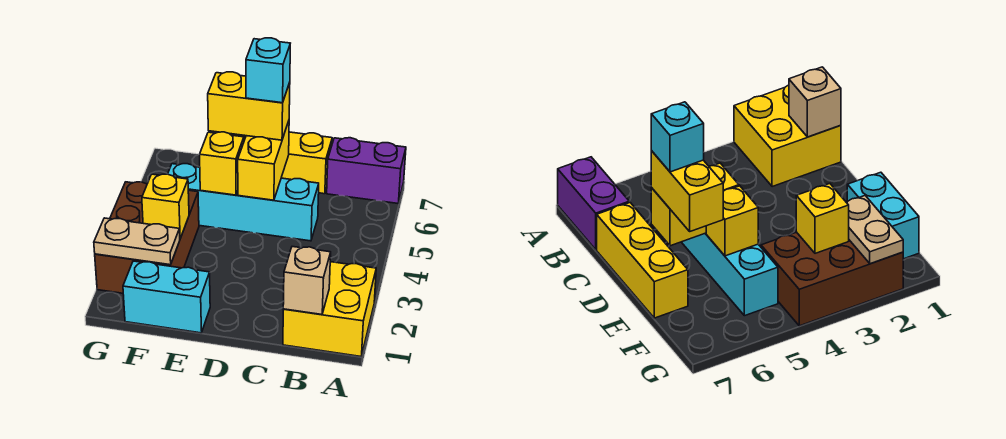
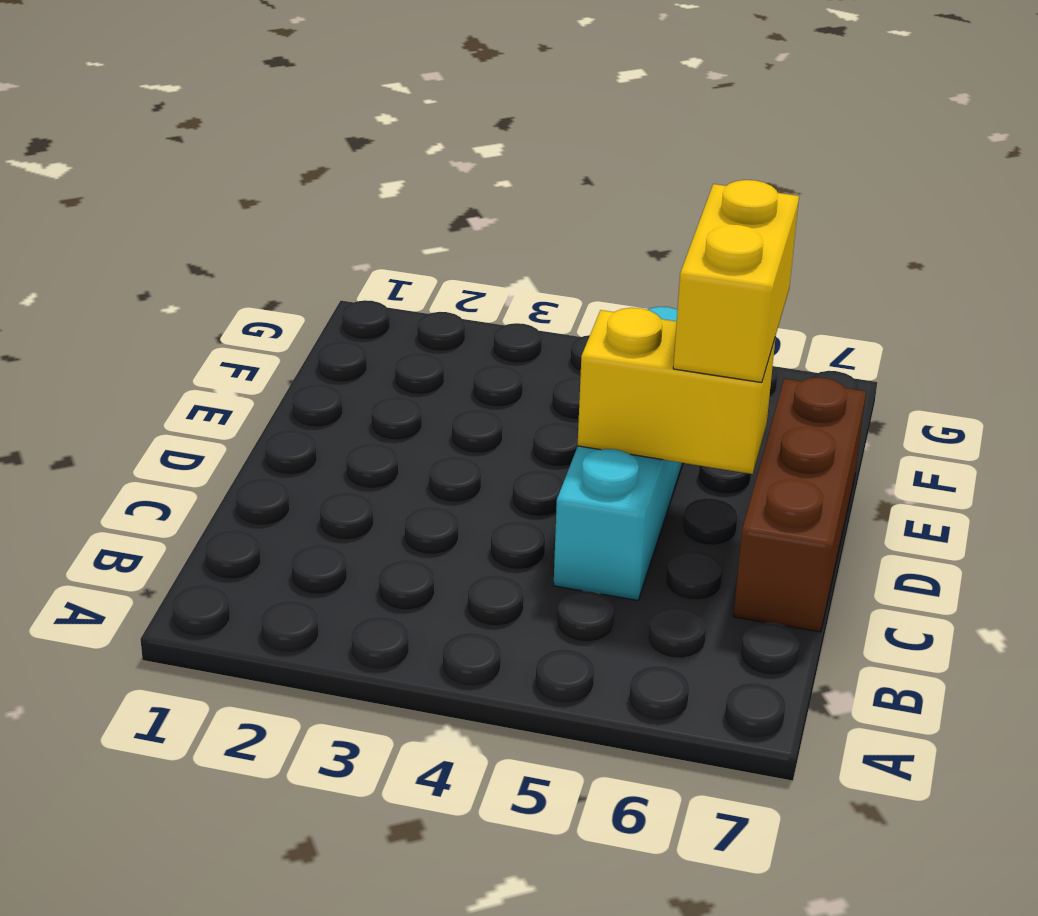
brown brick C7:E7 level 1 -> yellow brick C7:E7 level 1
none -> yellow brick A1:B2 level 1
none -> purple brick A7:B7 level 1
none -> cyan brick E1:F1 level 1

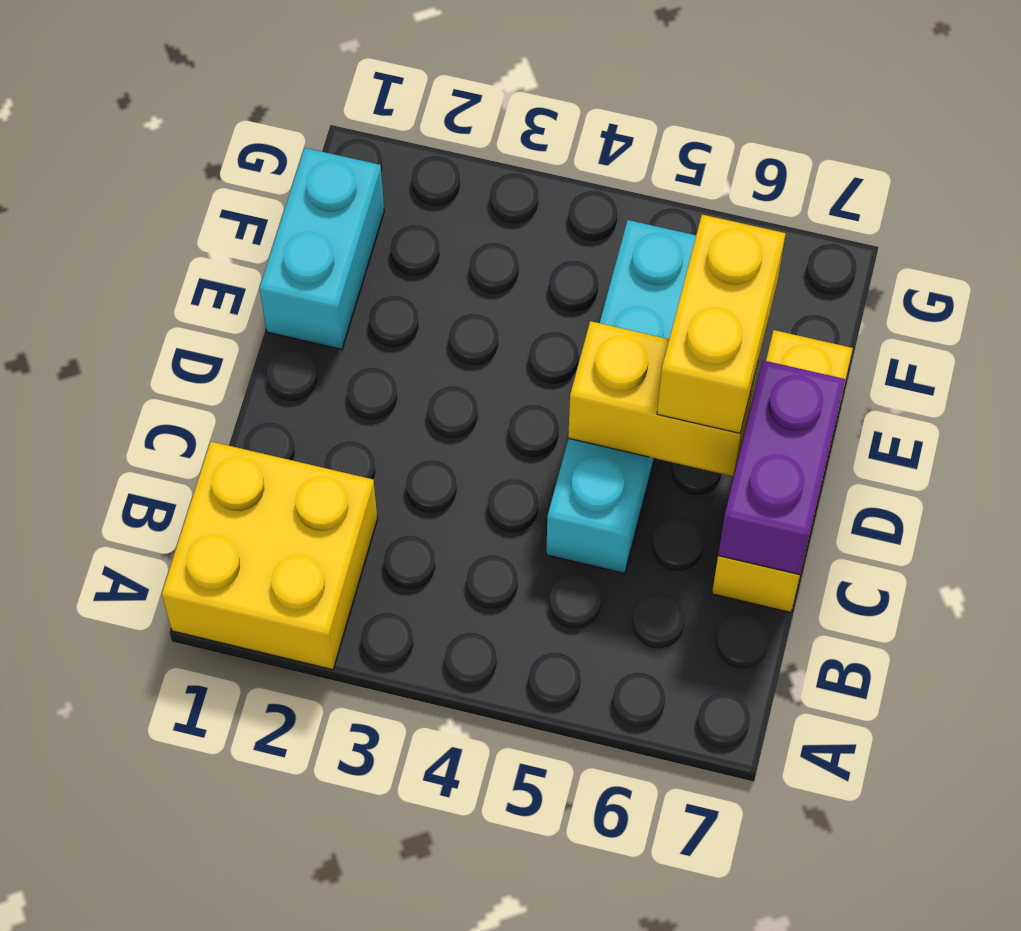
purple brick C7:D7 level 2 -> purple brick A7:B7 level 1
none -> brown brick F2:G4 level 1
none -> tan brick B1 level 2
none -> yellow brick E5 level 2

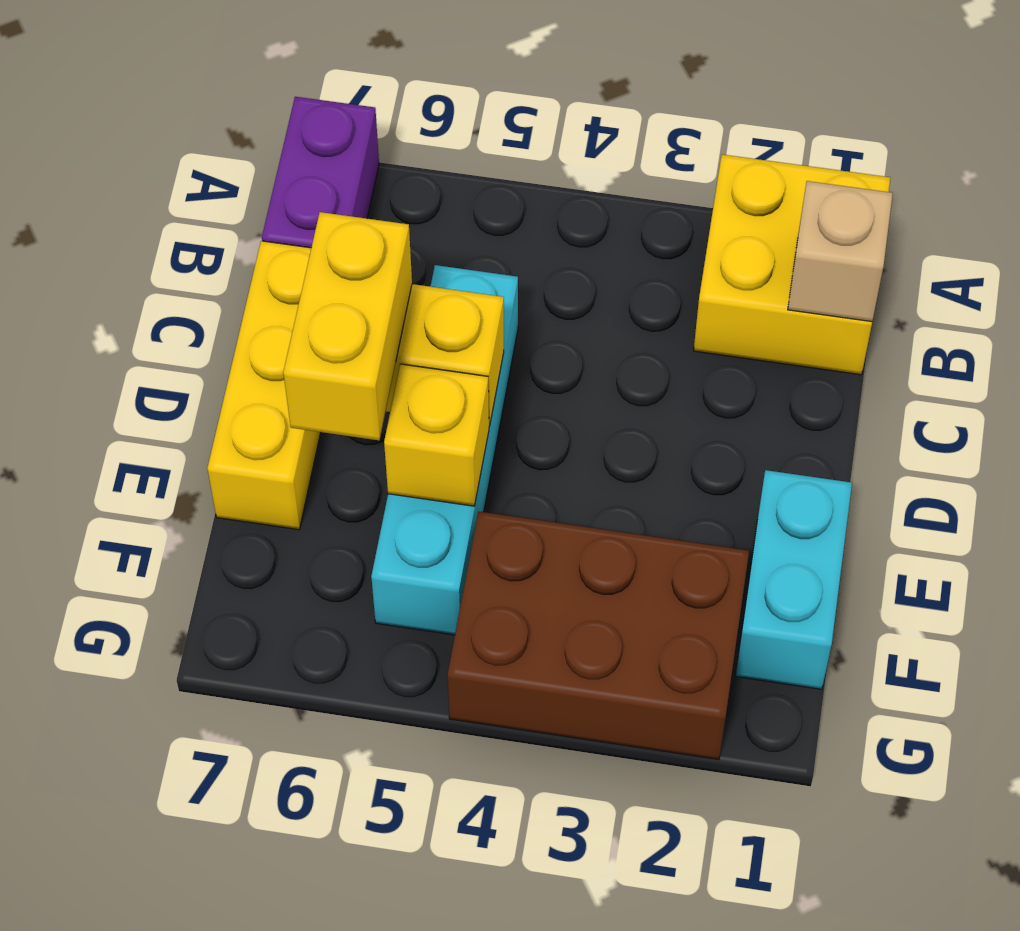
none -> tan plate F2:G2 level 2
none -> yellow brick F3 level 2
none -> cyan brick D6 level 4

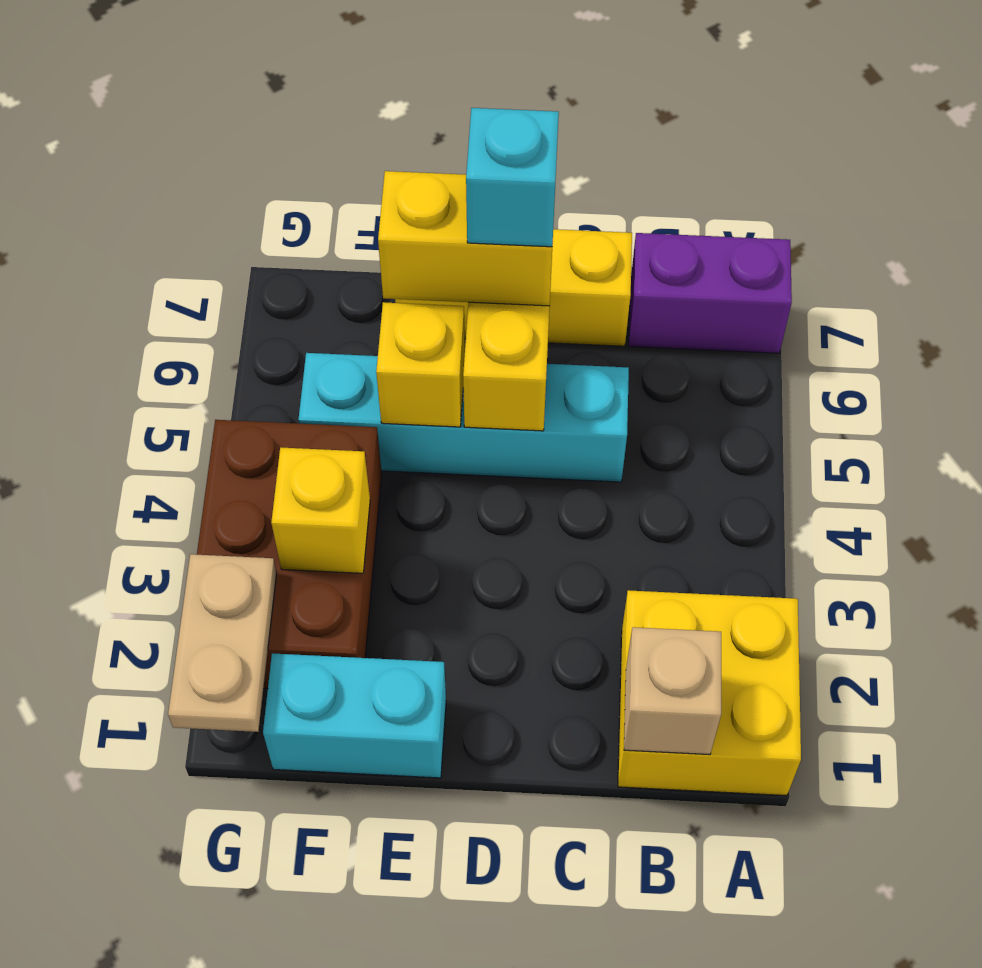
tan plate G1:G2 level 2 -> tan plate F2:G2 level 2

